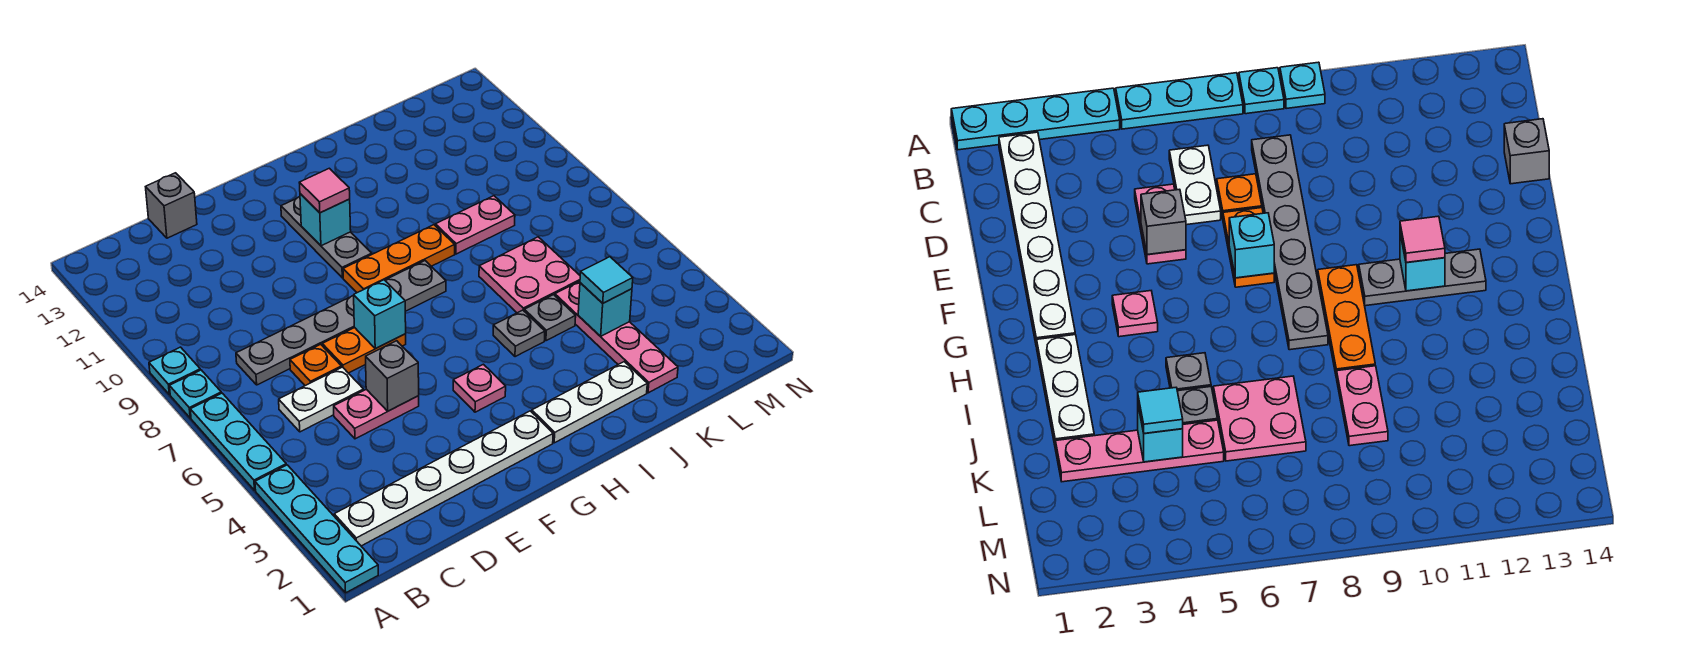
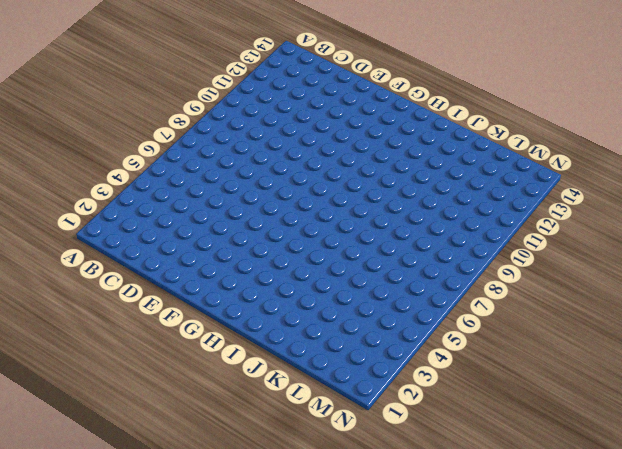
none -> cyan plate A1:A4 level 1
none -> cyan plate A5:A7 level 1
none -> cyan plate A8 level 1

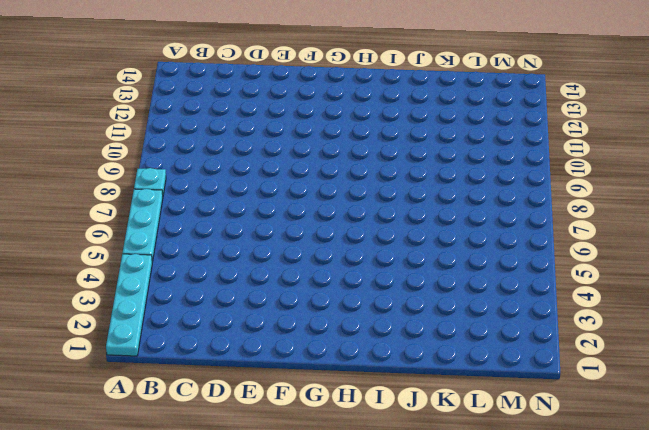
none -> cyan plate A9 level 1
none -> white plate B2:G2 level 1
none -> white plate C6:D6 level 1

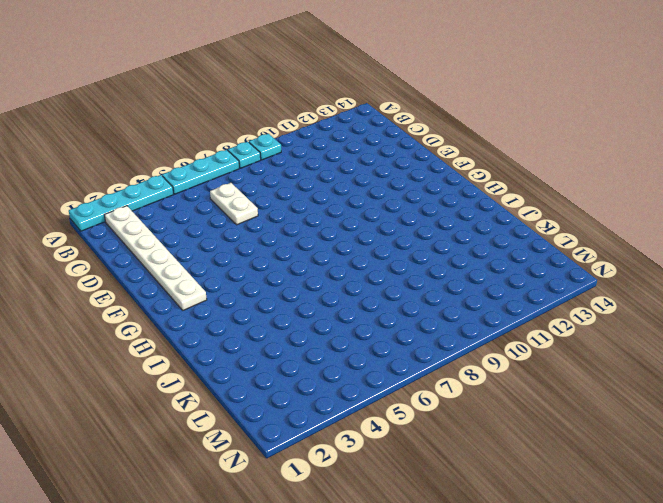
none -> grey plate C8:H8 level 1
none -> pink plate D5:E5 level 1
none -> orange plate D7 level 1

